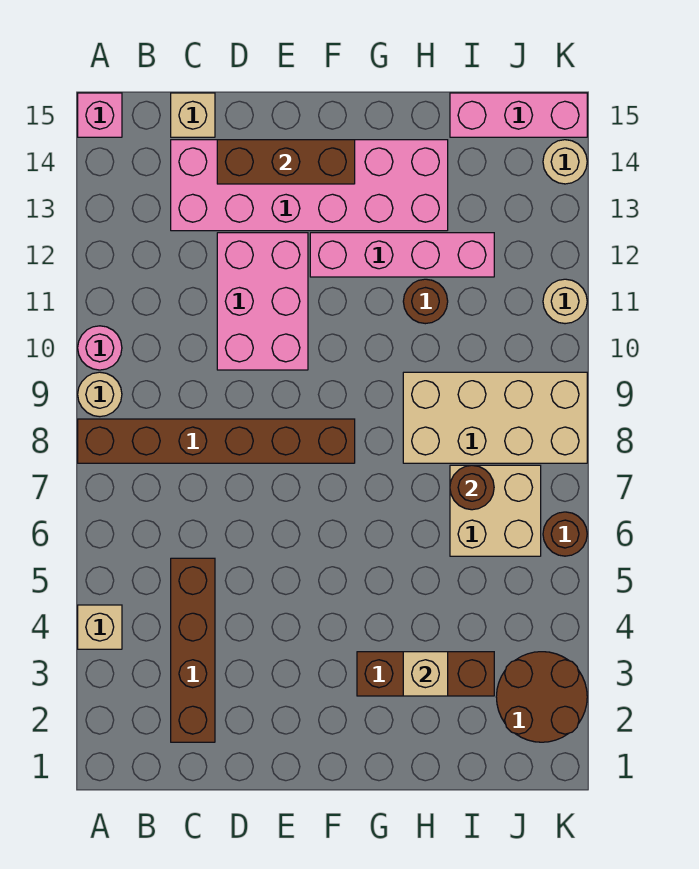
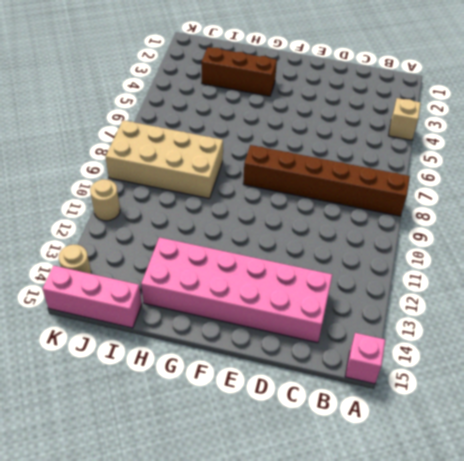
none -> tan round brick A9 level 1
none -> pink round brick A10 level 1
none -> brown brick C2:C5 level 1

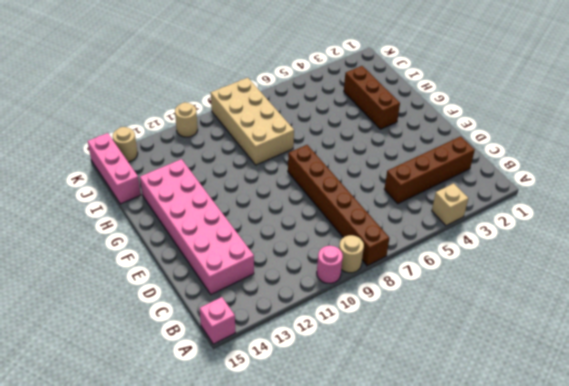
none -> tan brick C15 level 1
none -> pink brick D10:E12 level 1
none -> pink brick F12:I12 level 1

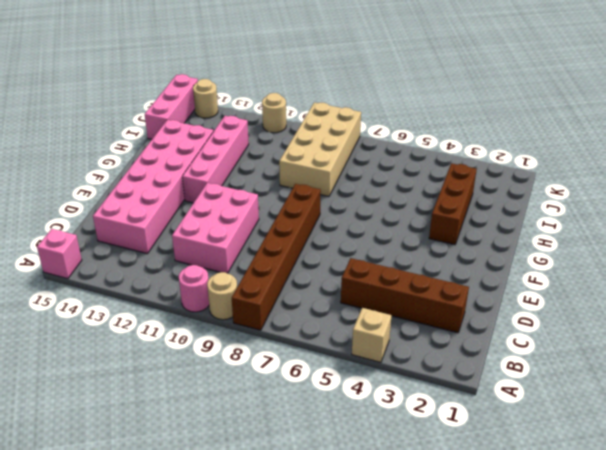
pink brick C10:E11 level 1 -> pink brick D10:E12 level 1
none -> tan brick C15 level 1
none -> brown round brick H11 level 1
none -> tan brick I6:J7 level 1

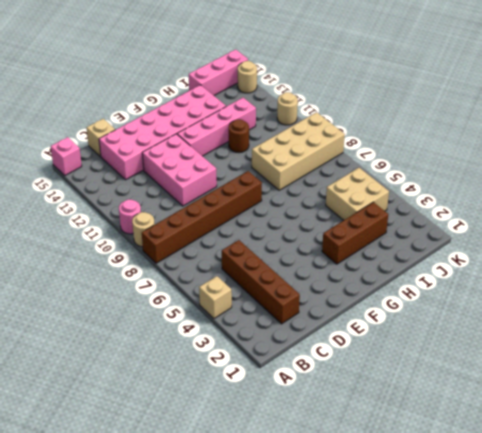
tan brick I4:J5 level 1 -> tan brick I6:J7 level 1
none -> brown round brick J2:K3 level 1
none -> brown round brick K6 level 1
none -> brown brick D14:F14 level 2

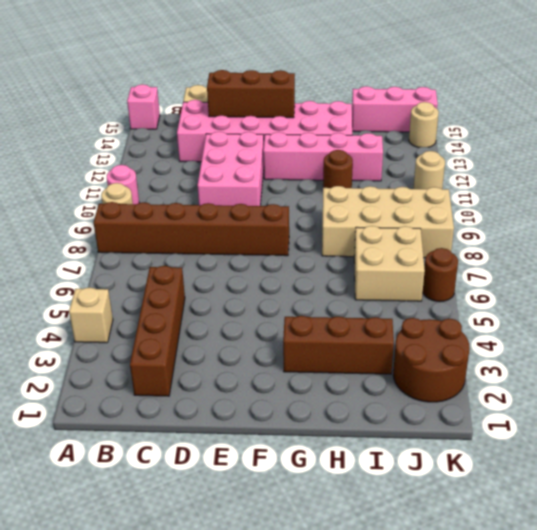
none -> tan brick H3 level 2
none -> brown round brick I7 level 2

